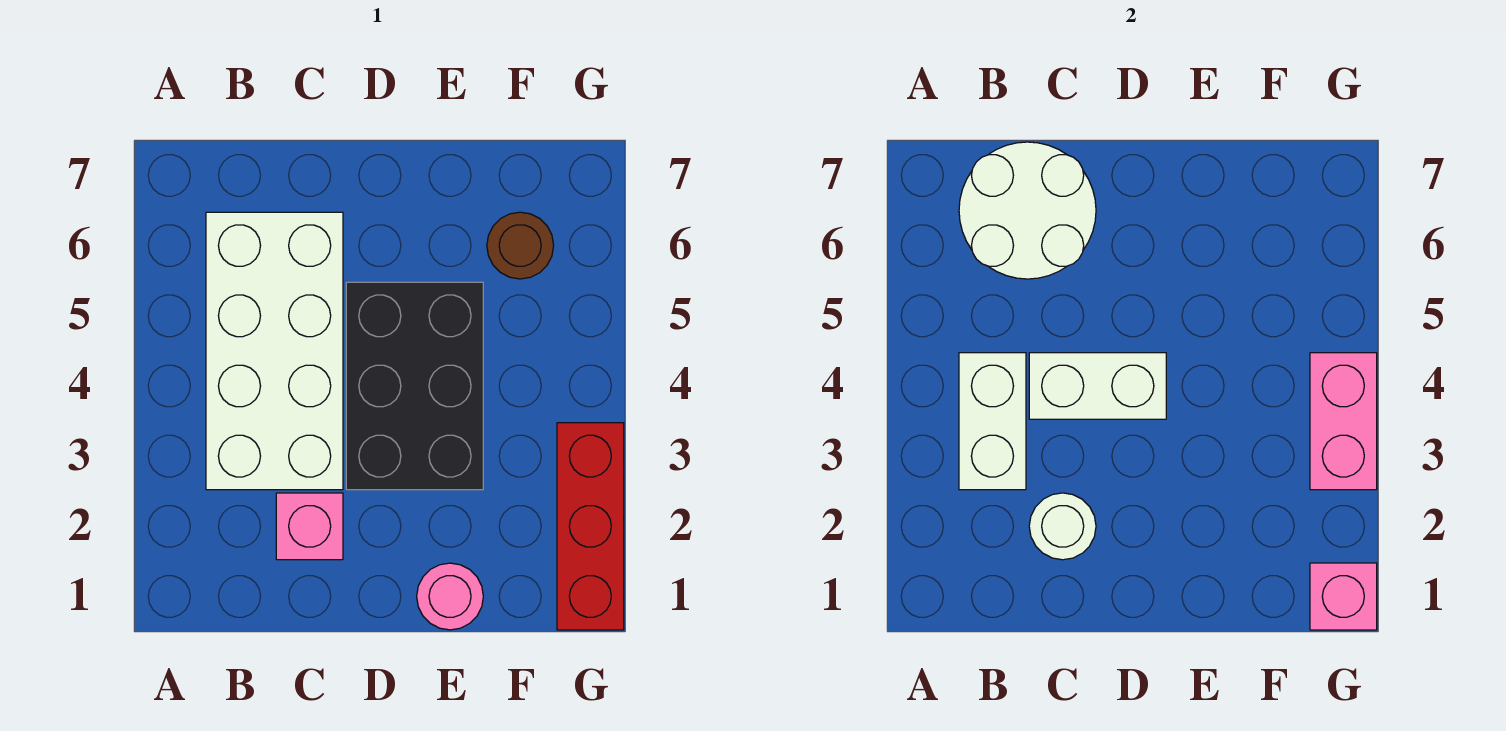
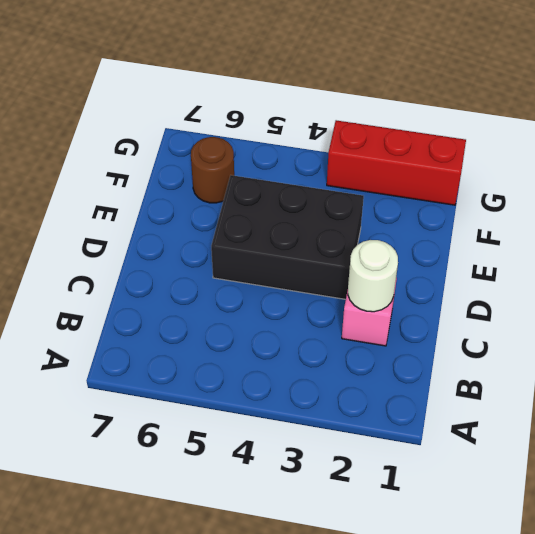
none -> white brick B3:C6 level 1
none -> pink round brick E1 level 1
none -> white brick B3:B4 level 2

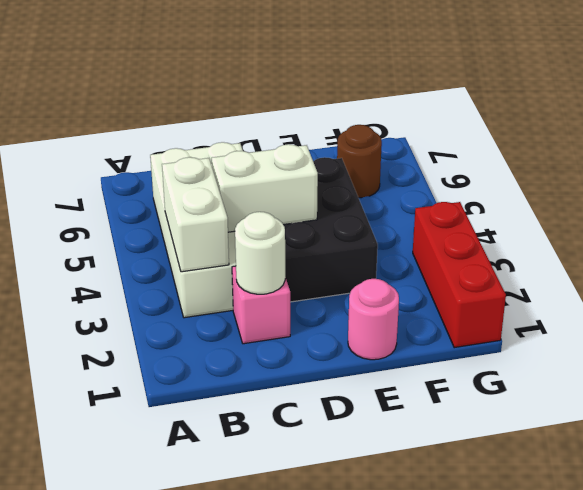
none -> white round brick B6:C7 level 2
none -> pink brick G1 level 2
none -> pink brick G3:G4 level 2

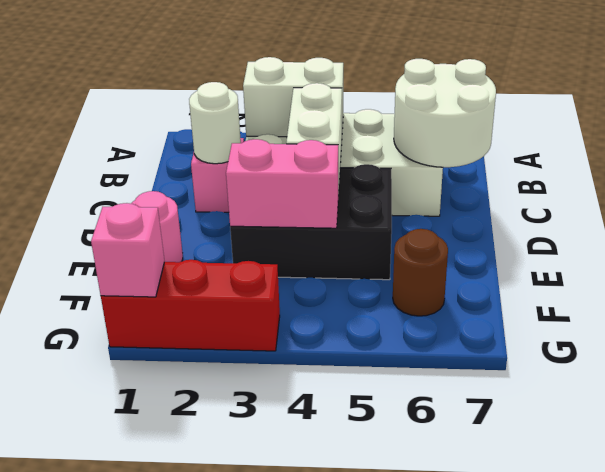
pink brick E3:E4 level 2 -> pink brick G3:G4 level 2

